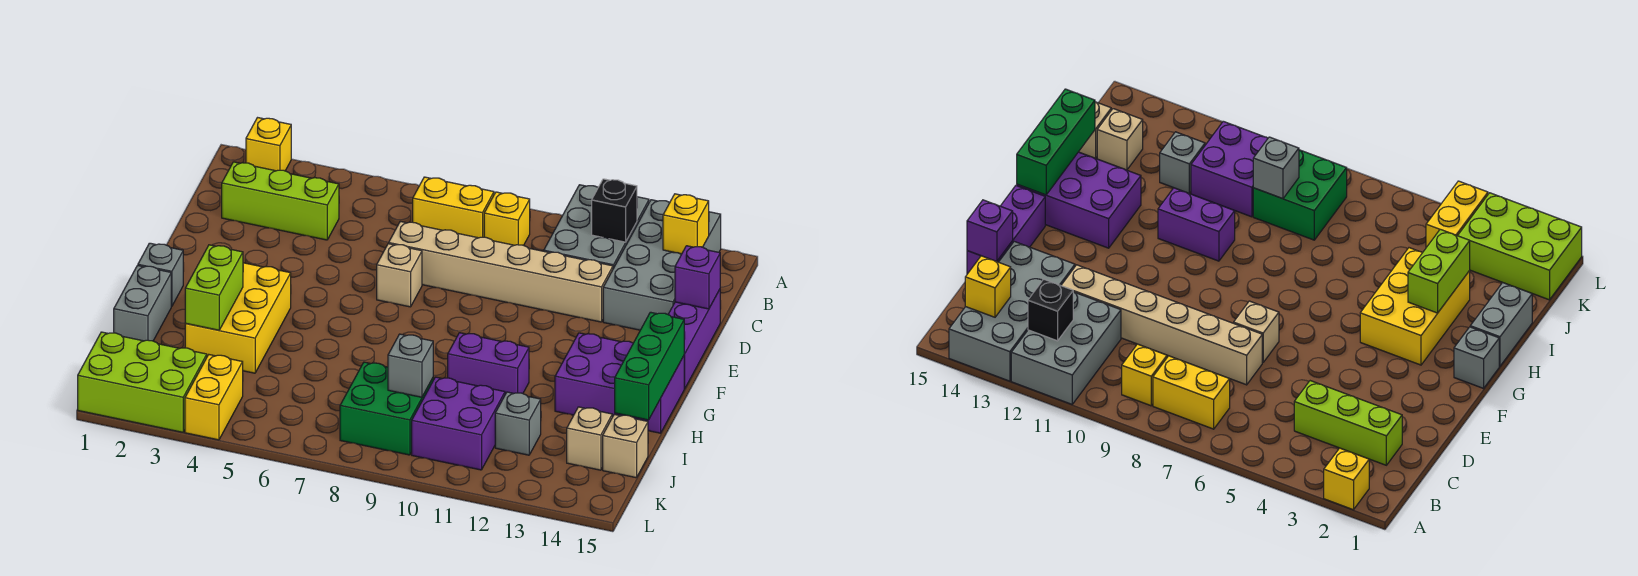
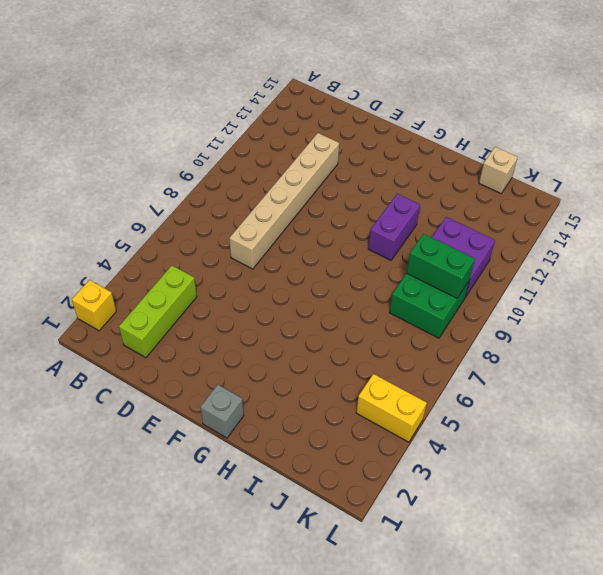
green brick J9:K9 level 2 -> grey brick J9 level 2
none -> grey brick A11:C12 level 1
none -> grey brick A13:D14 level 1
none -> yellow brick B7:B8 level 1

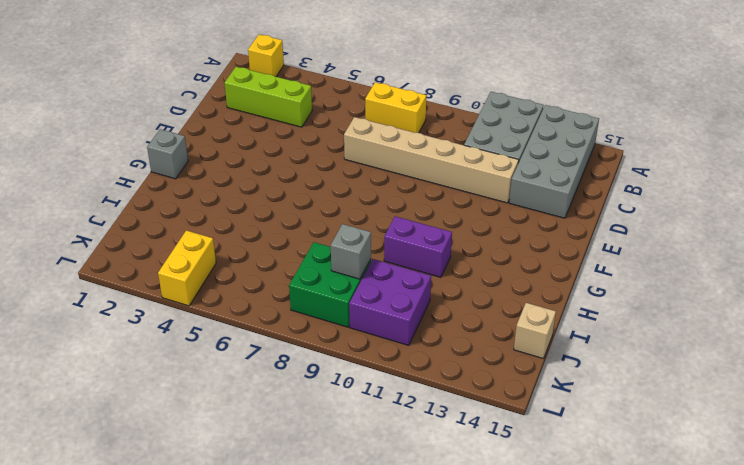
none -> yellow brick B9 level 1
none -> purple brick D15:F15 level 1
none -> tan brick E7 level 1

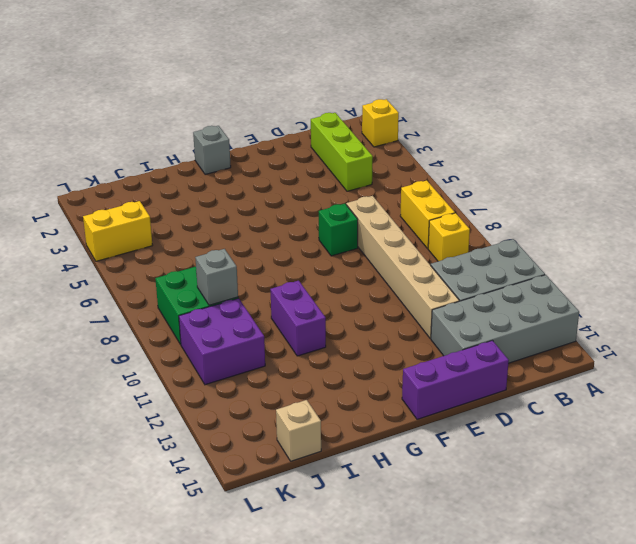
green brick E7 level 1 -> tan brick E7 level 1
none -> yellow brick G3:I4 level 1
none -> purple brick G13:H15 level 1
none -> grey brick H1:I1 level 1

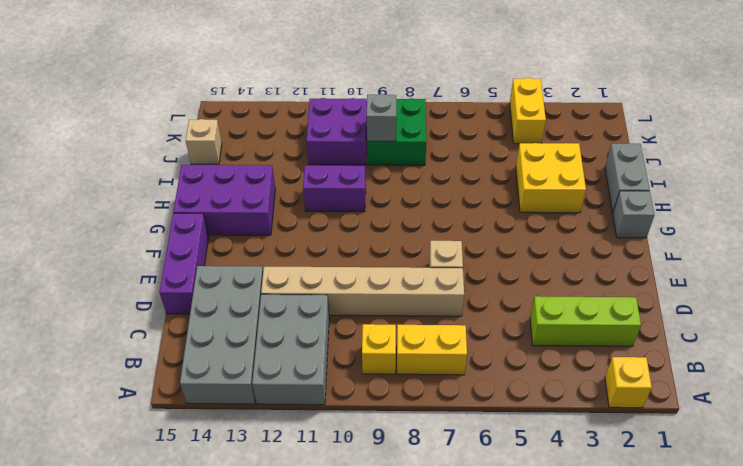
yellow brick H3:I4 level 1 -> yellow brick G3:I4 level 1
none -> grey brick J12 level 1
none -> tan brick J14 level 1
none -> lime brick K1:L3 level 1

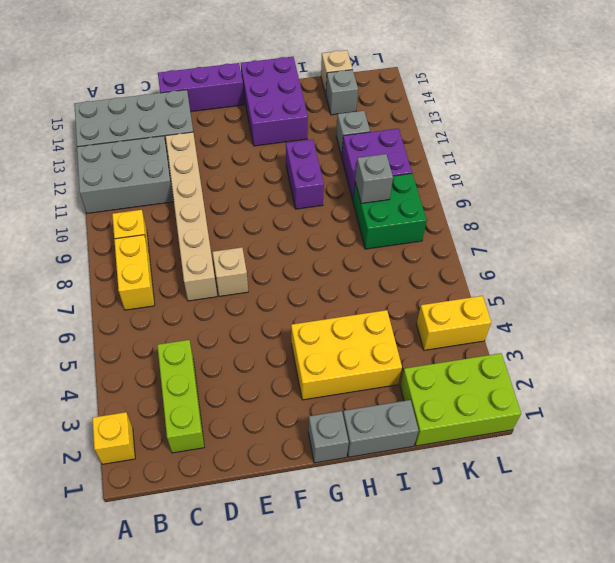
lime brick J1:L2 level 1 -> lime brick K1:L3 level 1
grey brick J14 level 1 -> tan brick J14 level 1
none -> black brick B12 level 2
none -> yellow brick B14 level 2
none -> purple brick D15 level 2

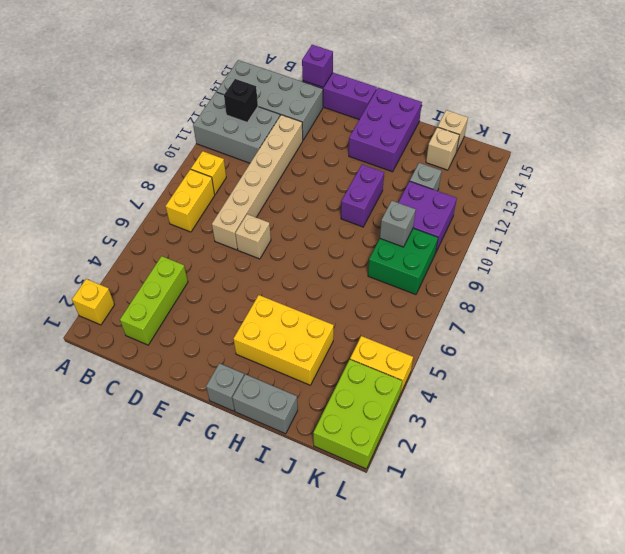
none -> yellow brick B14 level 2
none -> green brick G15:I15 level 2
none -> lime brick H3:I3 level 2

